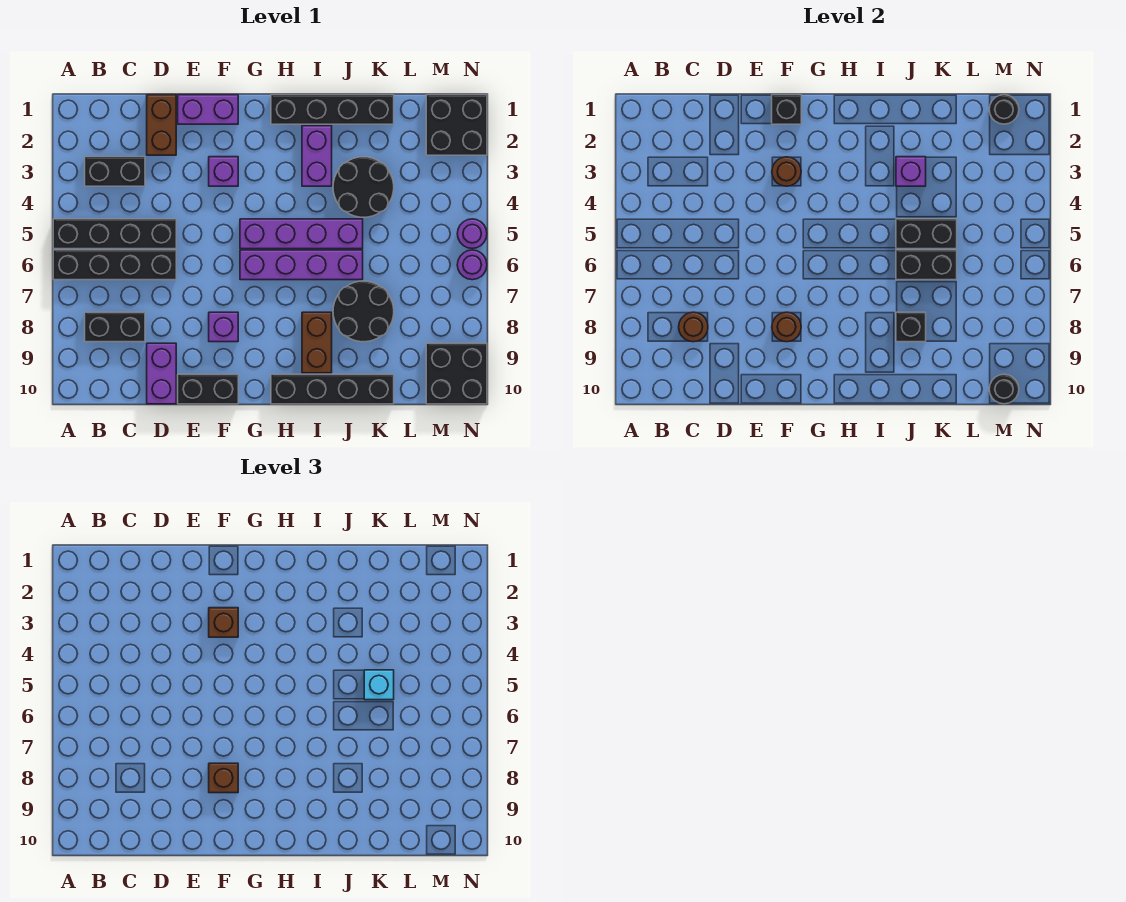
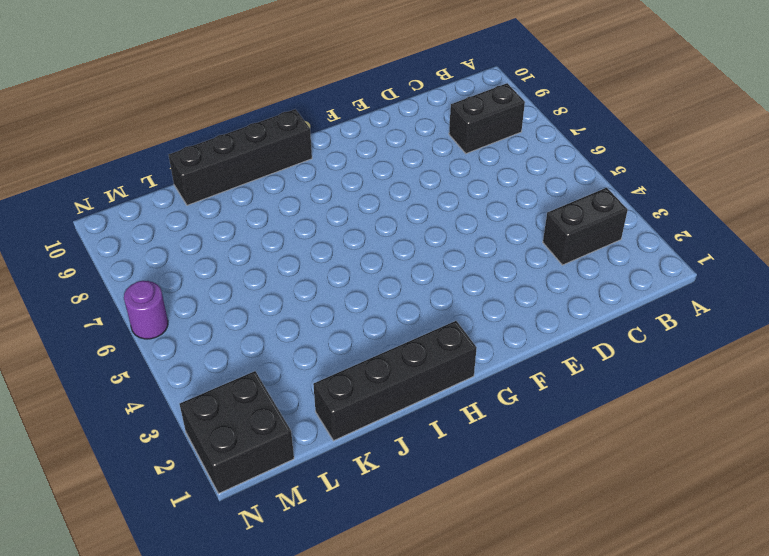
none -> black brick A5:D5 level 1
none -> black brick A6:D6 level 1
none -> brown brick D1:D2 level 1
none -> purple brick D9:D10 level 1

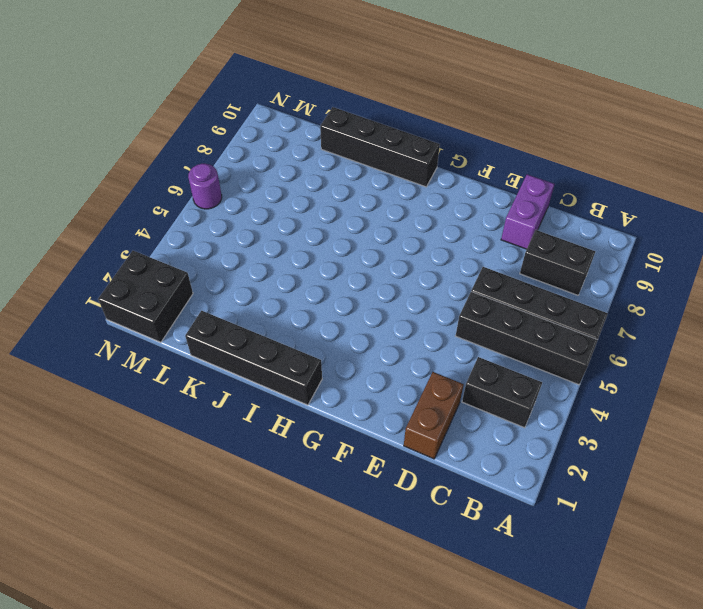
none -> purple brick E1:F1 level 1
none -> black brick E10:F10 level 1
none -> purple brick F3 level 1
none -> purple brick F8 level 1

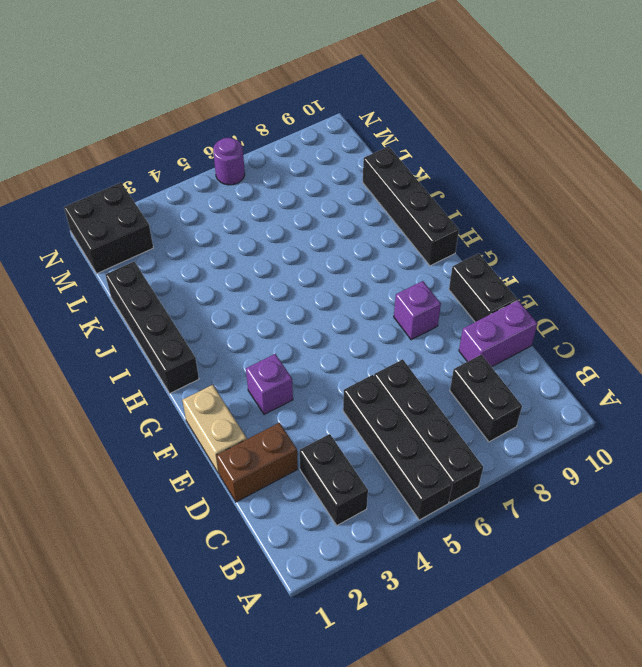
tan brick E1:F1 level 1 -> purple brick E1:F1 level 1
none -> purple brick G5:J5 level 1
none -> purple brick G6:J6 level 1
none -> purple brick I2:I3 level 1
none -> brown brick I8:I9 level 1

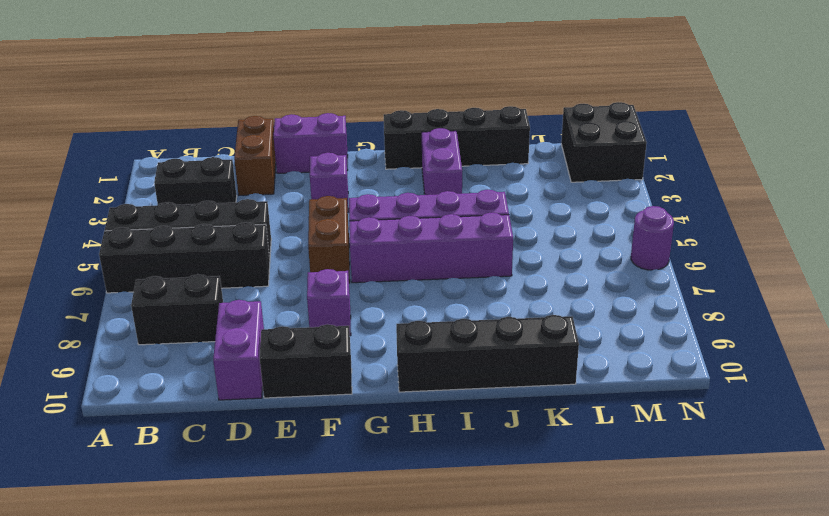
brown brick F5:F6 level 1 -> brown brick I8:I9 level 1
none -> black round brick J3:K4 level 1
none -> black round brick J7:K8 level 1
none -> black brick M9:N10 level 1
none -> purple round brick N5 level 1

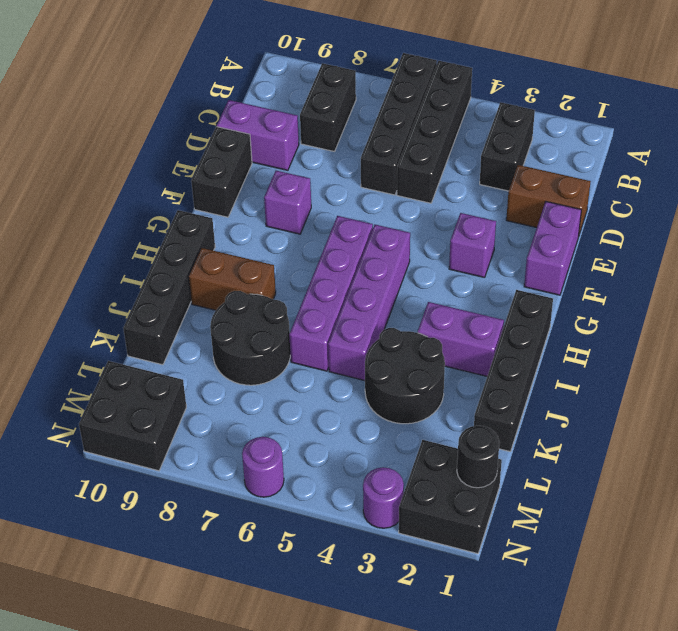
purple round brick N3 level 1 -> purple round brick N5 level 1
none -> brown round brick C8 level 2
none -> black brick F1 level 2
none -> brown round brick F3 level 2
none -> brown round brick F8 level 2

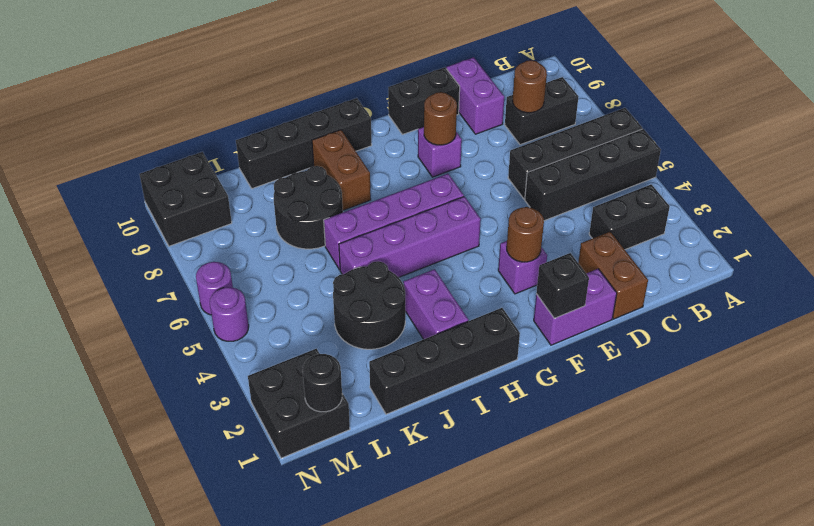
none -> purple brick J3 level 2
none -> black brick J5:K5 level 2
none -> black brick J6:K6 level 2
none -> black brick J8 level 2

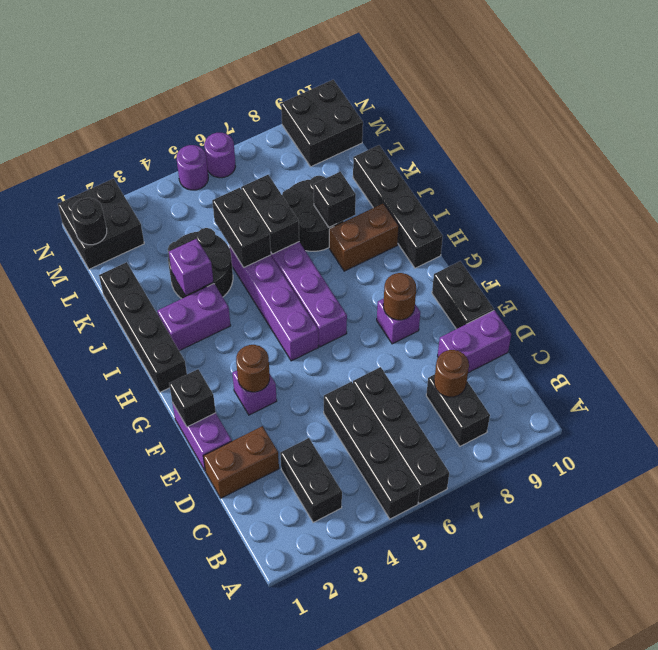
none -> black round brick M10 level 2
none -> brown brick F3 level 3
none -> brown brick F8 level 3
none -> cyan brick K5 level 3

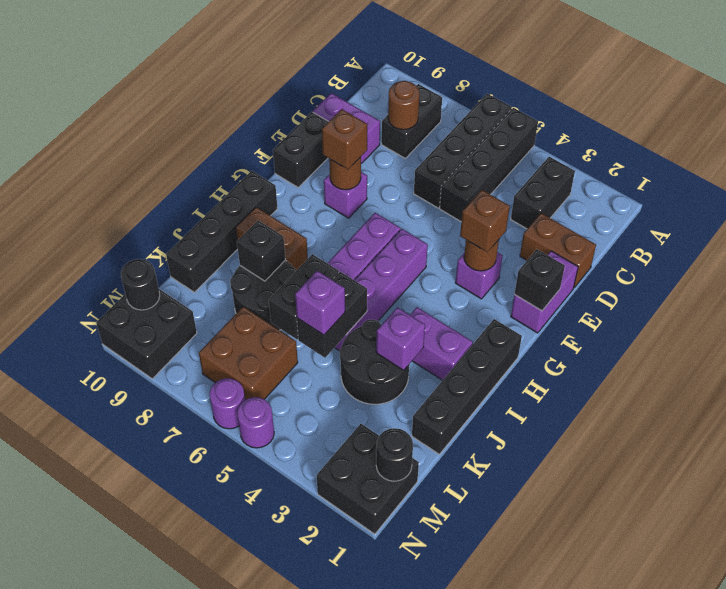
purple brick K5 level 3 -> cyan brick K5 level 3
brown brick L6:M7 level 1 -> none

